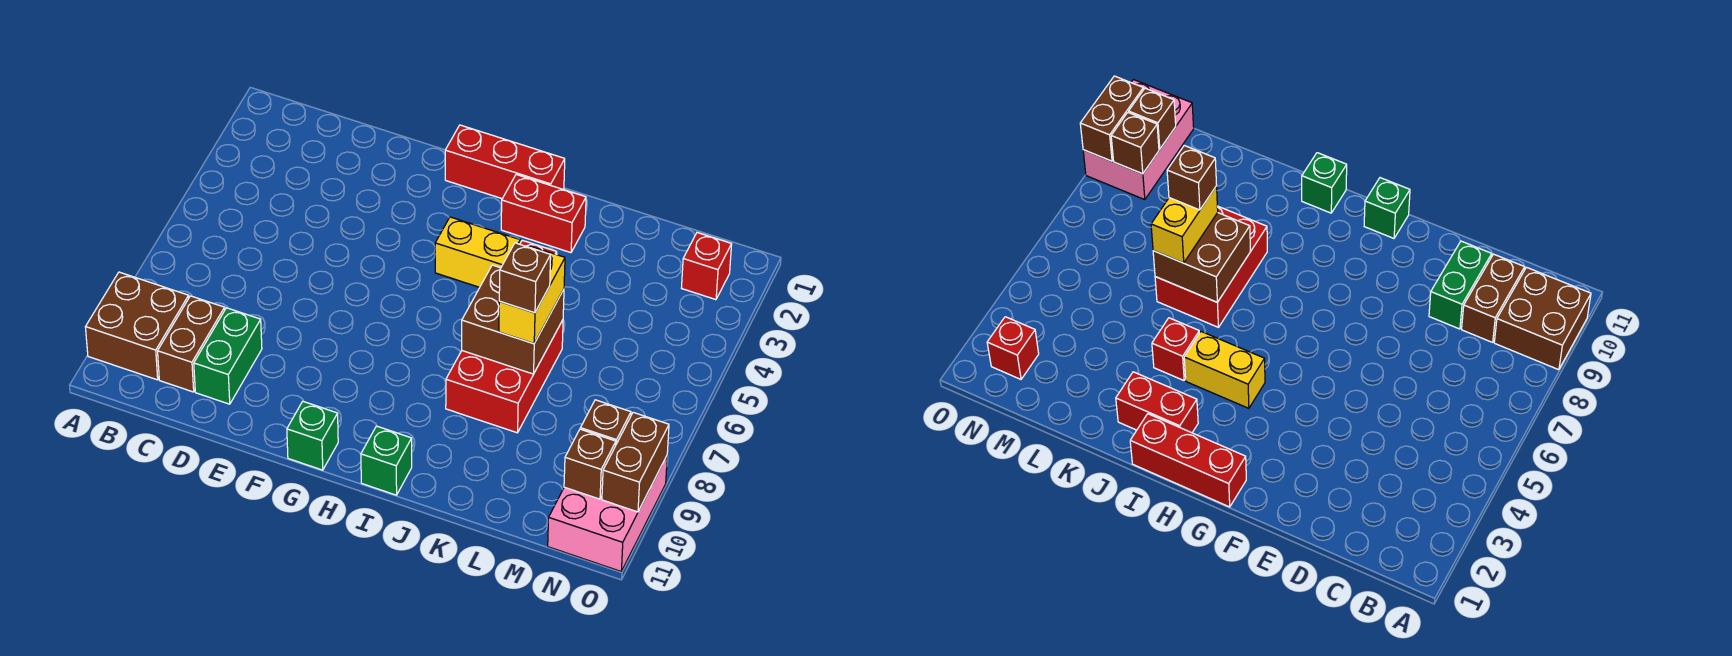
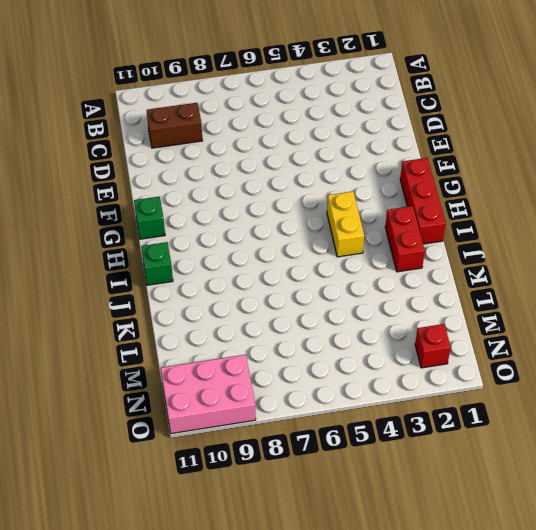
none -> brown brick A9:B10 level 1
none -> green brick D9:D10 level 1
none -> red brick J4 level 1

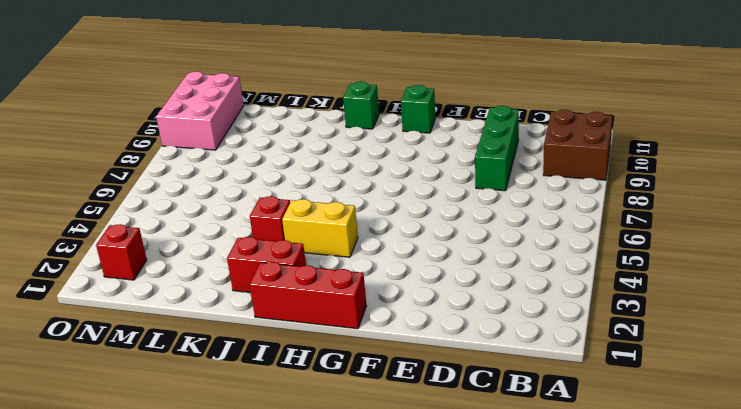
green brick D8:D10 level 1 -> green brick D9:D10 level 1
none -> brown brick C9:C10 level 1
none -> red brick J6:K8 level 1
none -> brown brick J6:K7 level 2

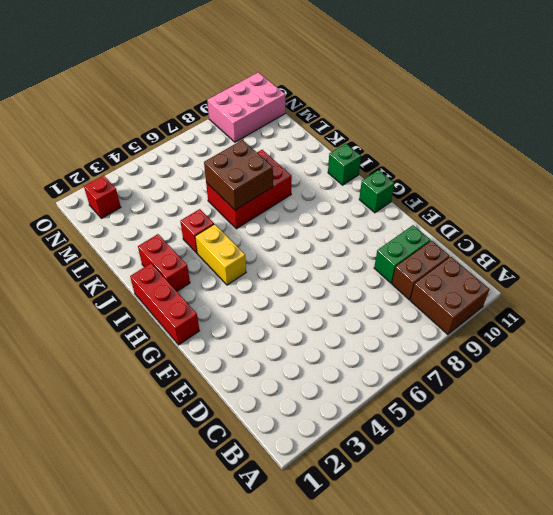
none -> brown brick N9 level 2
none -> brown brick N10 level 2
none -> brown brick O9:O10 level 2

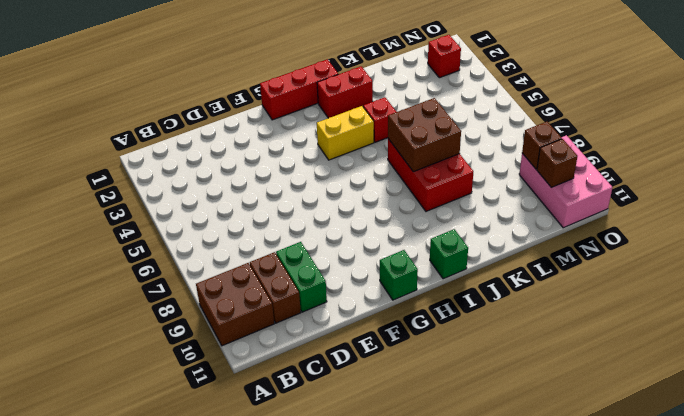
none -> brown brick O9:O10 level 2
none -> yellow brick K6:K7 level 3
none -> brown brick K7 level 4

